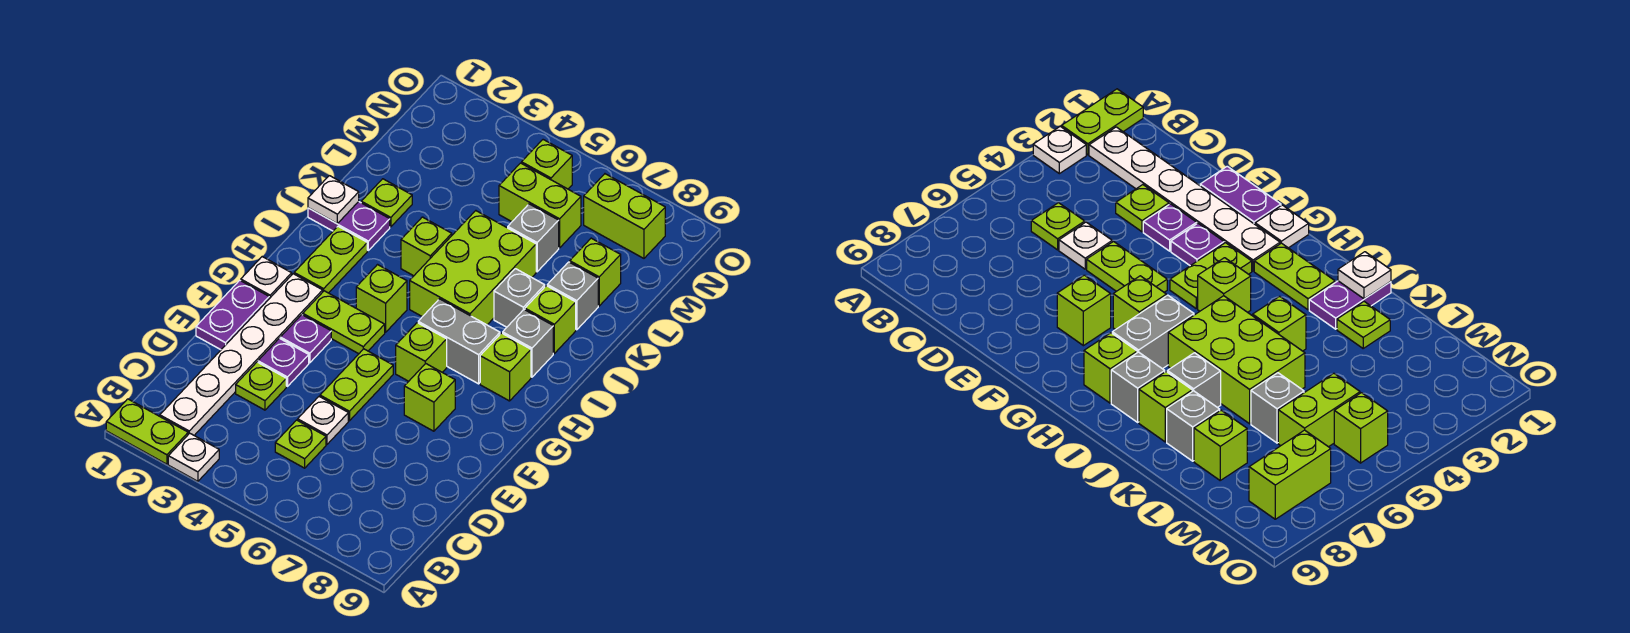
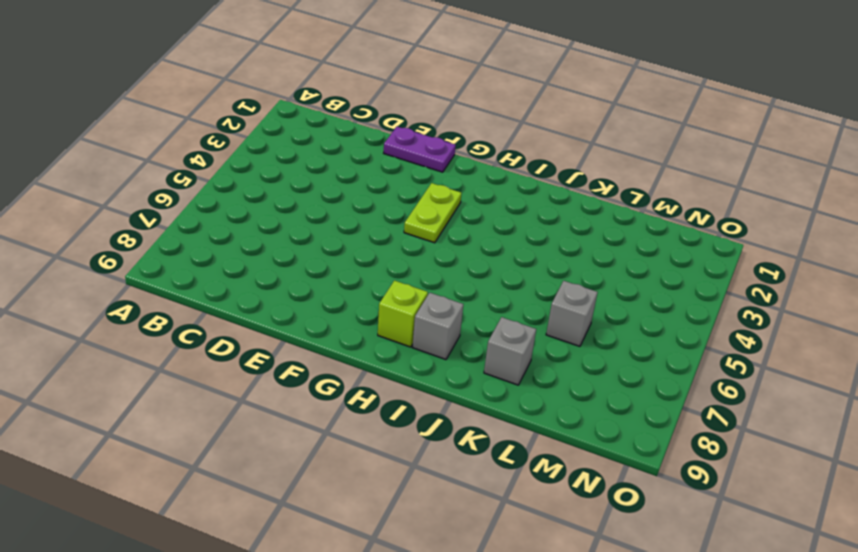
none -> lime plate A1:A2 level 1
none -> white plate A3 level 1
none -> white plate B2:G2 level 1
none -> lime plate C5 level 1

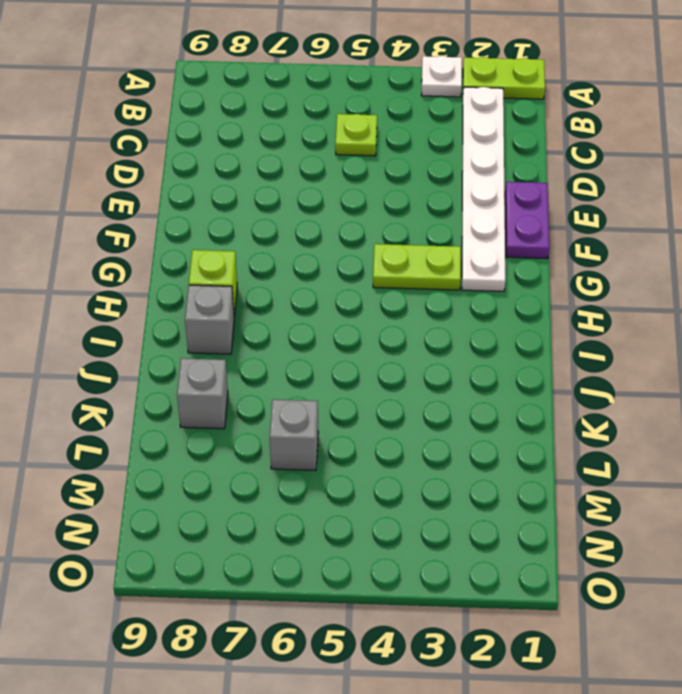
none -> lime plate D3 level 1
none -> white plate D5 level 1
none -> purple plate E3 level 1
none -> lime plate E5:F5 level 1

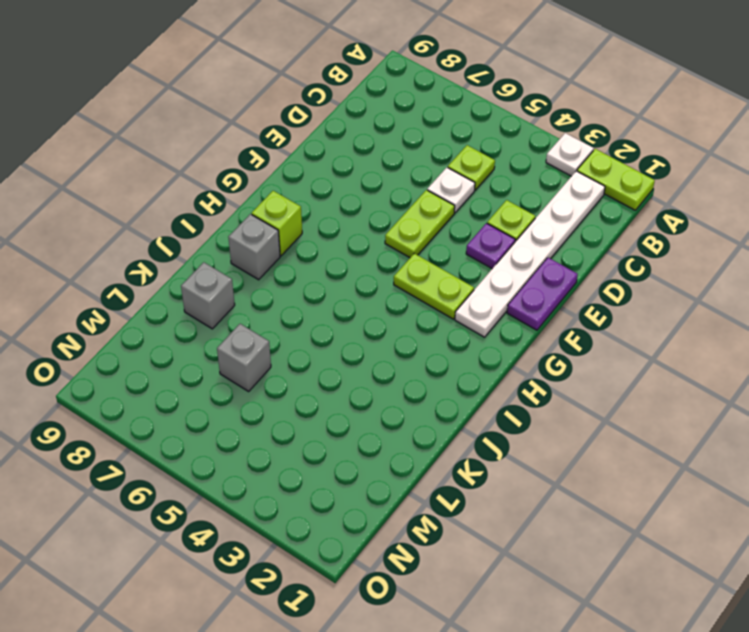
none -> purple plate F3 level 1
none -> lime brick F7 level 1
none -> white plate G1 level 1
none -> lime brick G6 level 1

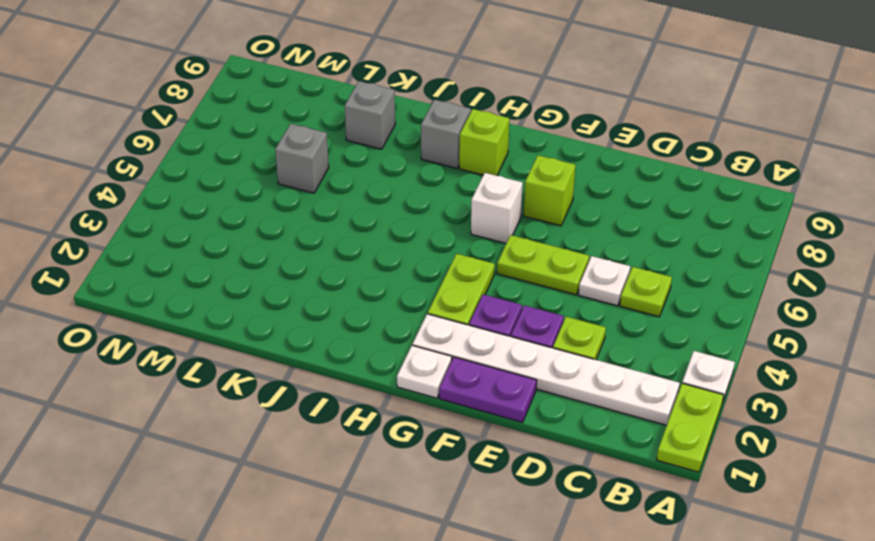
white brick G6 level 1 -> lime brick G6 level 1
none -> lime plate H2:I2 level 1
none -> lime brick H4 level 1
none -> grey brick H6:H7 level 1
none -> lime brick I5:K6 level 1

